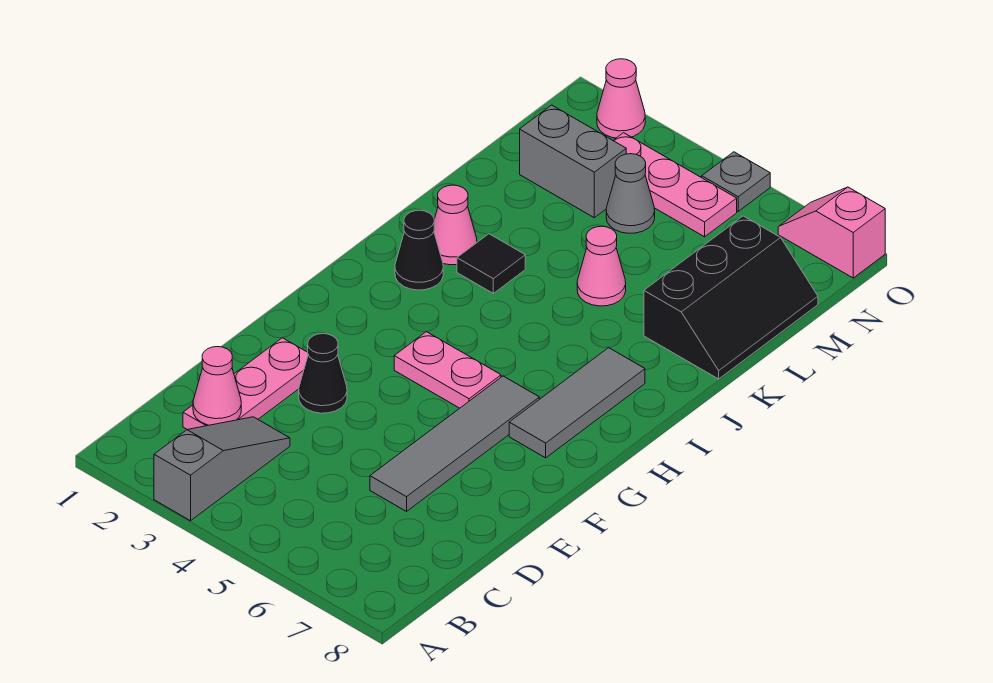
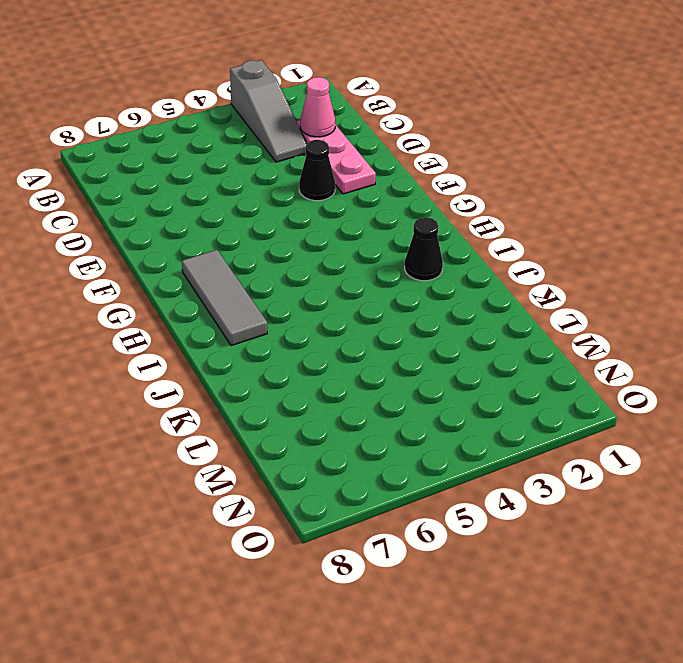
none -> grey tile D6:G6 level 1
none -> pink plate G4:G5 level 1
none -> pink cone J2 level 1

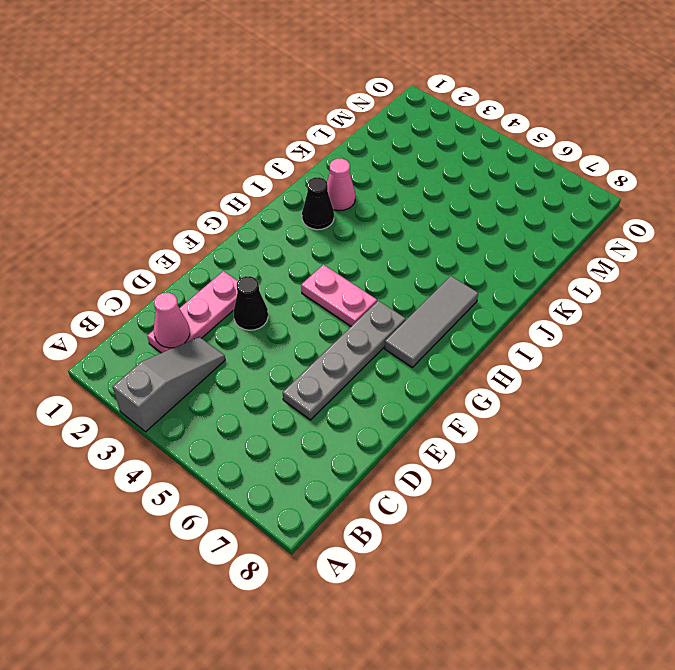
grey plate D6:G6 level 1 -> grey tile D6:G6 level 1
none -> black tile J3 level 1
none -> pink cone K5 level 1
none -> black slope K7:M8 level 1 top 7

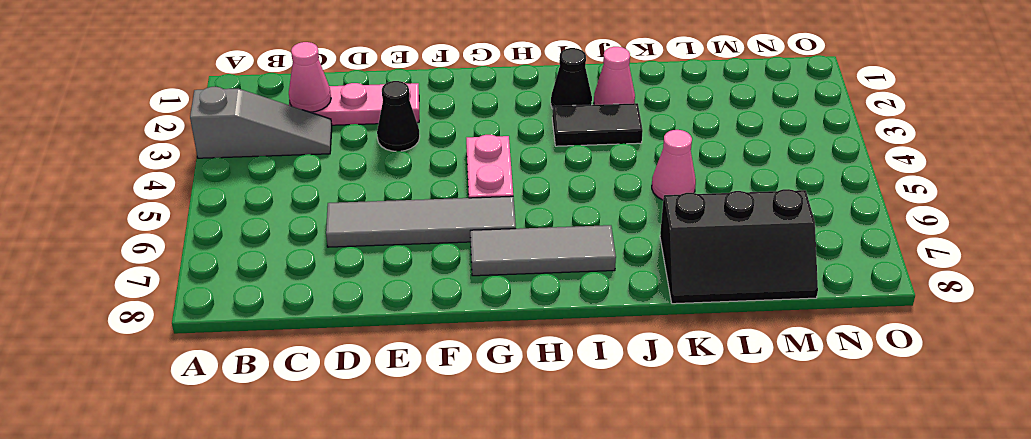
black tile I3:J3 level 1 -> black tile J3 level 1
none -> grey brick M2:M3 level 1
none -> grey cone M4 level 1
none -> pink plate N3:N5 level 1

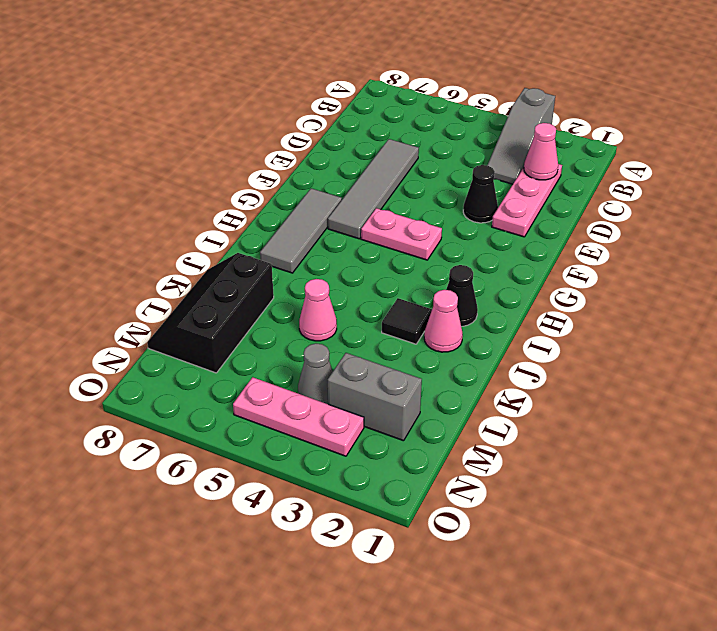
none -> pink cone O2 level 1
none -> grey plate O5 level 1
none -> pink slope O7:O8 level 1 top 8

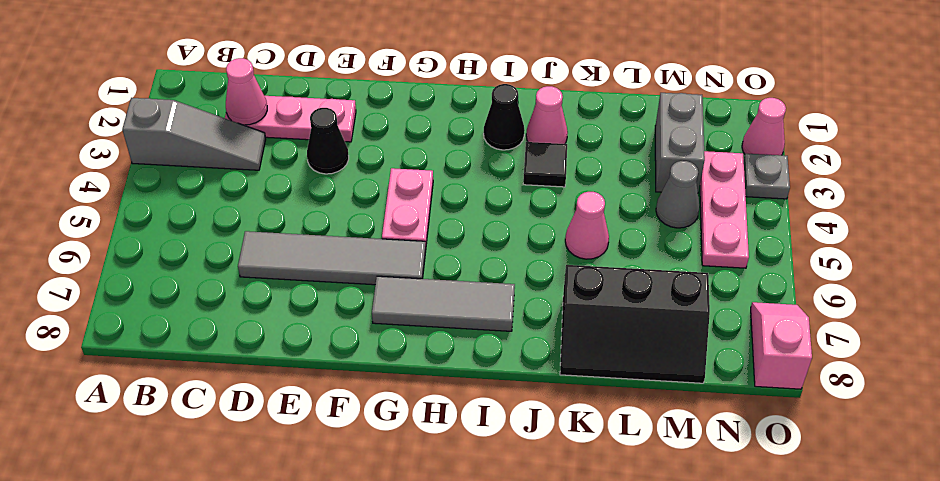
grey plate O3 level 1 -> grey plate O5 level 1

